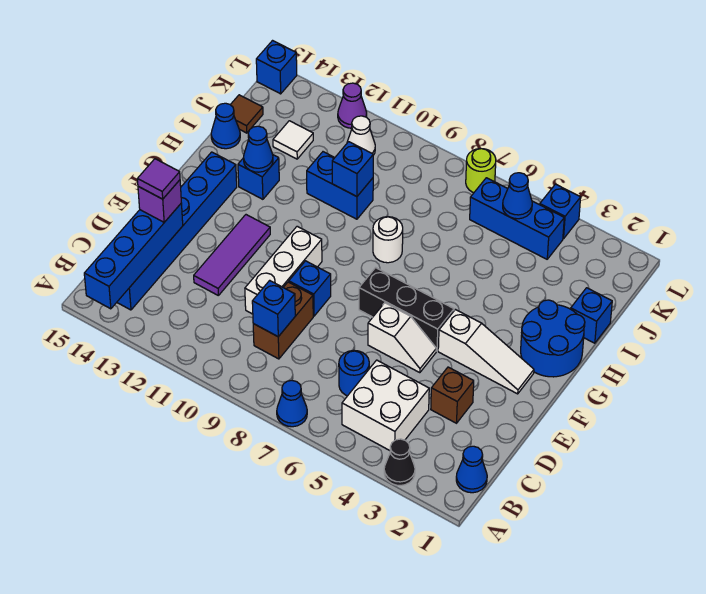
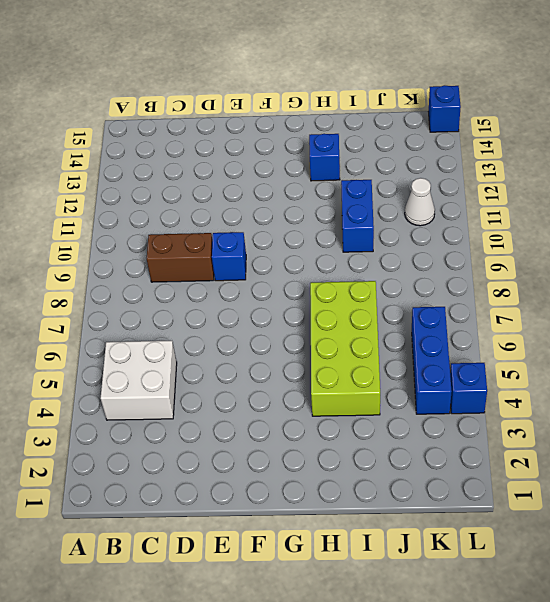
lime brick H4:I7 level 1 -> none
none -> black cone A3 level 1
none -> blue cone A7 level 1
none -> blue cone B1 level 1
none -> blue brick B14:G14 level 1

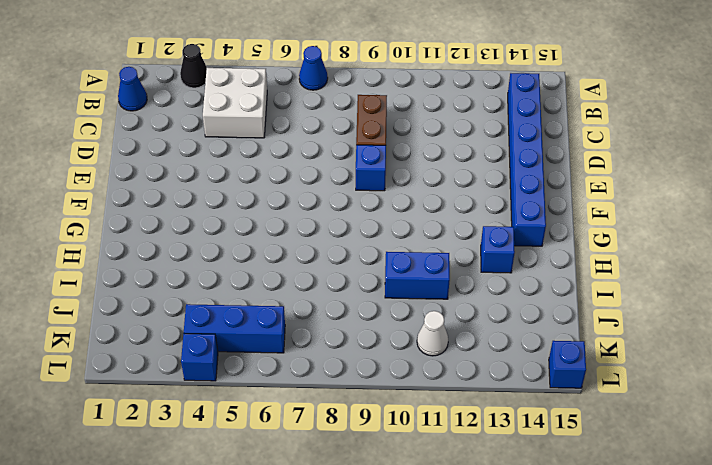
none -> blue round brick C6 level 1
none -> brown brick D3 level 1
none -> white brick D10:F10 level 1
none -> purple tile D12:F12 level 1

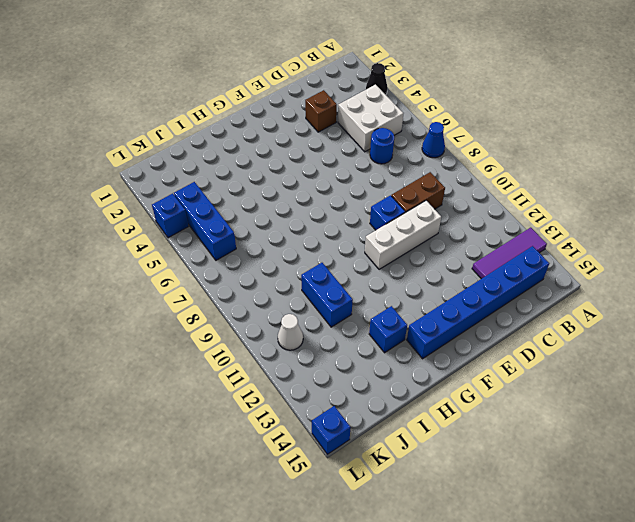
purple tile A13:C13 level 1 -> purple tile D12:F12 level 1
none -> blue cone B1 level 1
none -> white slope E5:E6 level 1 top 6
none -> white slope F2:F4 level 1 top 4
none -> black brick F5:F7 level 1

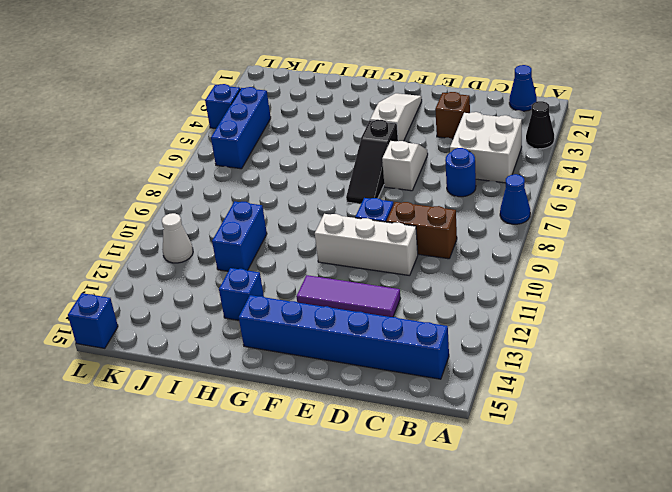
black slope F5:F7 level 1 top 5 -> black brick F5:F7 level 1
none -> blue round brick G1:H2 level 1
none -> white round brick H8 level 1
none -> blue brick I1 level 1
none -> blue cone I15 level 1

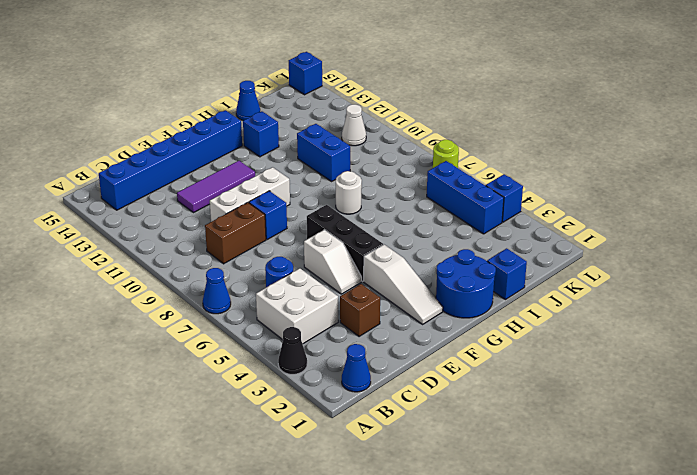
none -> white tile J13 level 1
none -> brown tile J15 level 1
none -> purple cone L12 level 1
none -> blue brick A14:D14 level 2

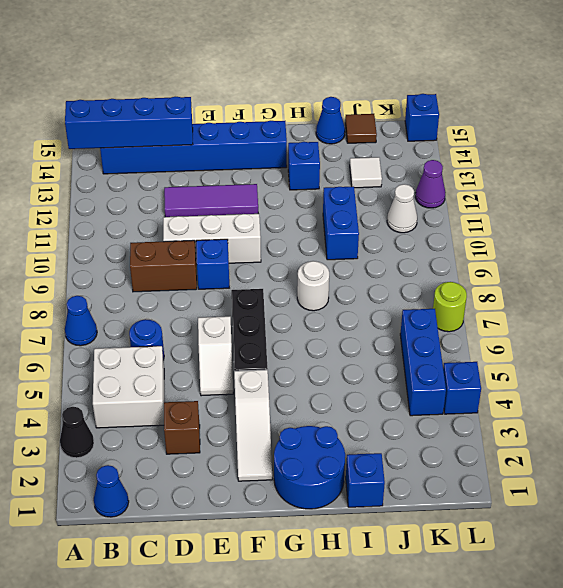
none -> blue brick C9 level 2
none -> blue cone H13 level 2
none -> blue brick I10 level 2
none -> blue cone K5 level 2

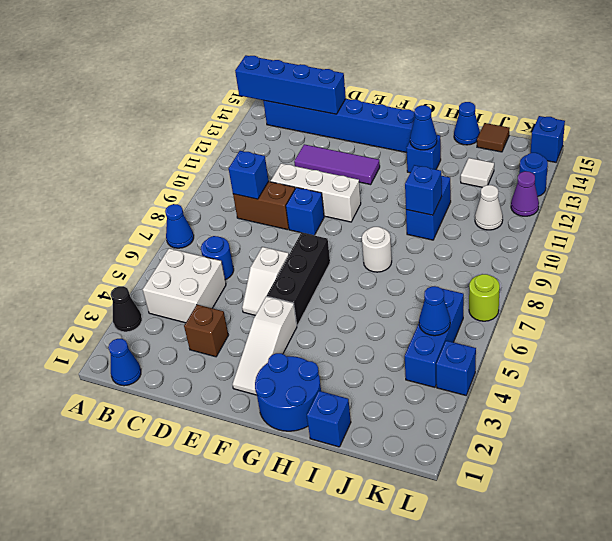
blue round brick L13 level 1 -> none
none -> purple brick D14 level 3
none -> purple tile D14 level 4

